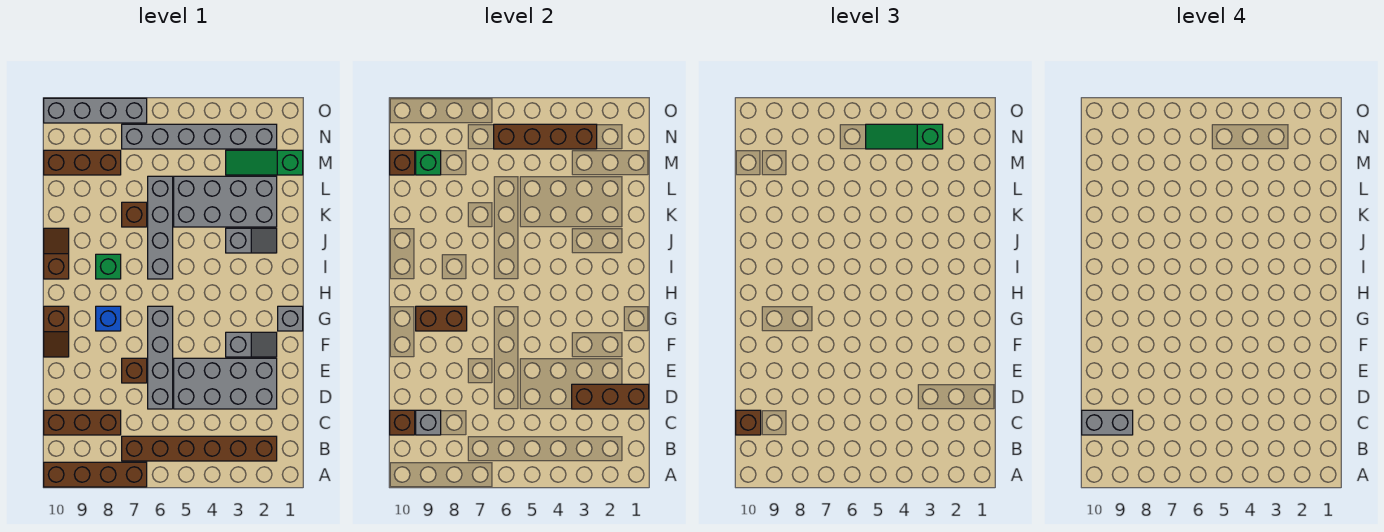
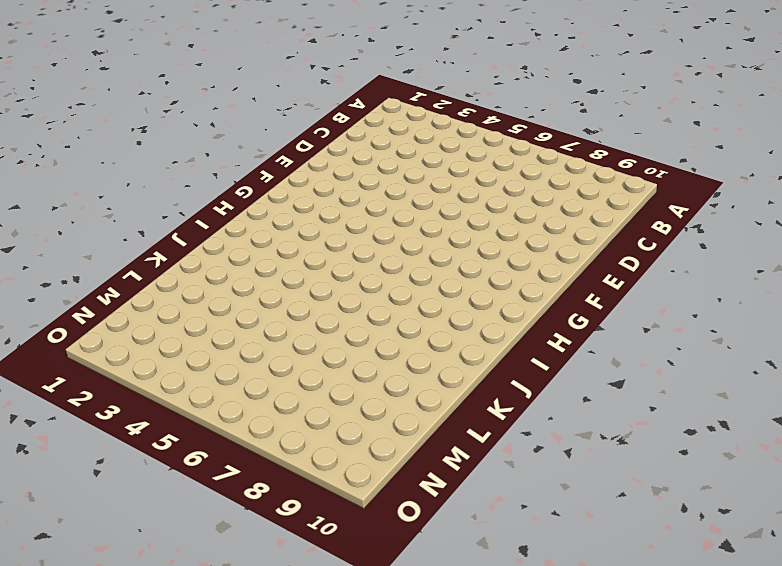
none -> brown brick A7:A10 level 1
none -> brown brick B2:B7 level 1
none -> brown brick C8:C10 level 1
none -> grey brick D2:E5 level 1

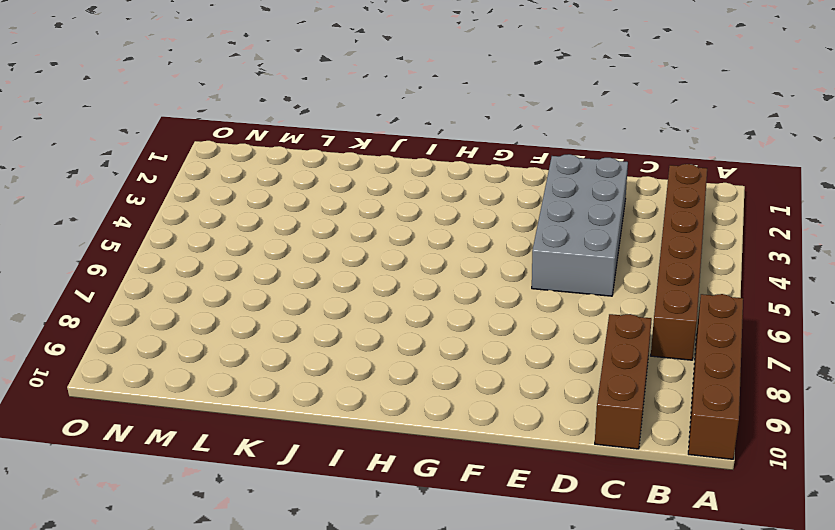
none -> grey brick D6:G6 level 1
none -> brown brick E7 level 1
none -> grey slope F2:F3 level 1 top 3
none -> brown slope F10:G10 level 1 top G

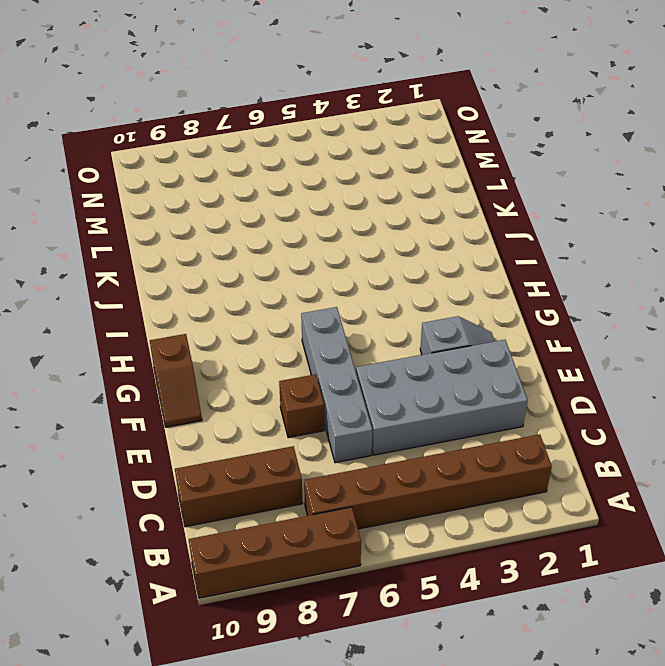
none -> grey brick G1 level 1
none -> blue brick G8 level 1
none -> grey brick I6:L6 level 1
none -> green brick I8 level 1

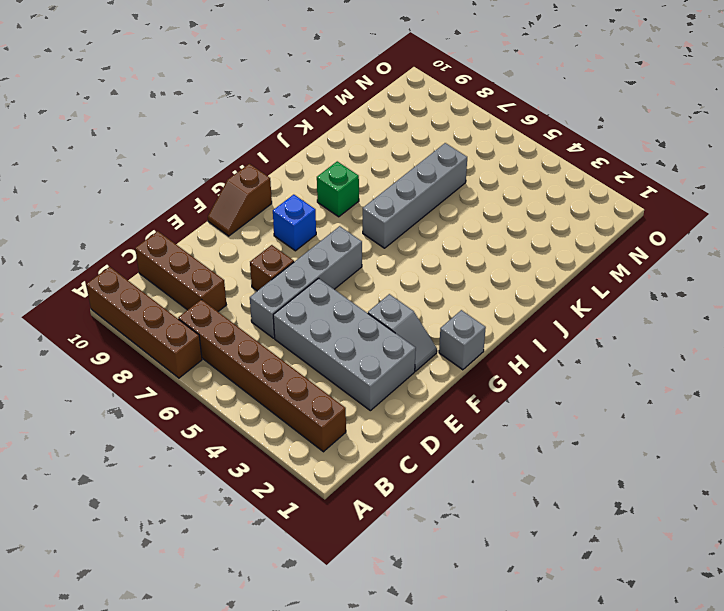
none -> brown slope I10:J10 level 1 top I
none -> grey slope J2:J3 level 1 top 3
none -> grey brick K2:L5 level 1
none -> brown brick K7 level 1

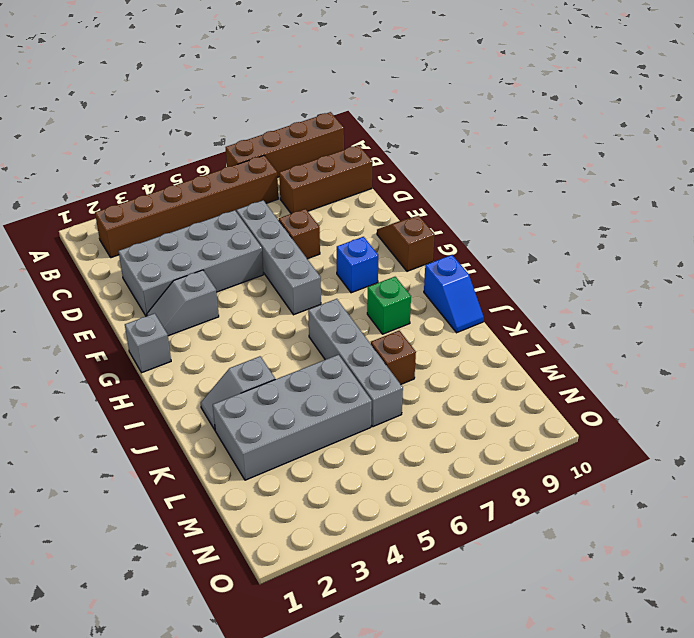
blue slope I10:J10 level 1 top I -> brown slope I10:J10 level 1 top I
none -> green slope M1:M3 level 1 top 1
none -> brown brick M8:M10 level 1
none -> grey brick N2:N7 level 1
none -> grey brick O7:O10 level 1

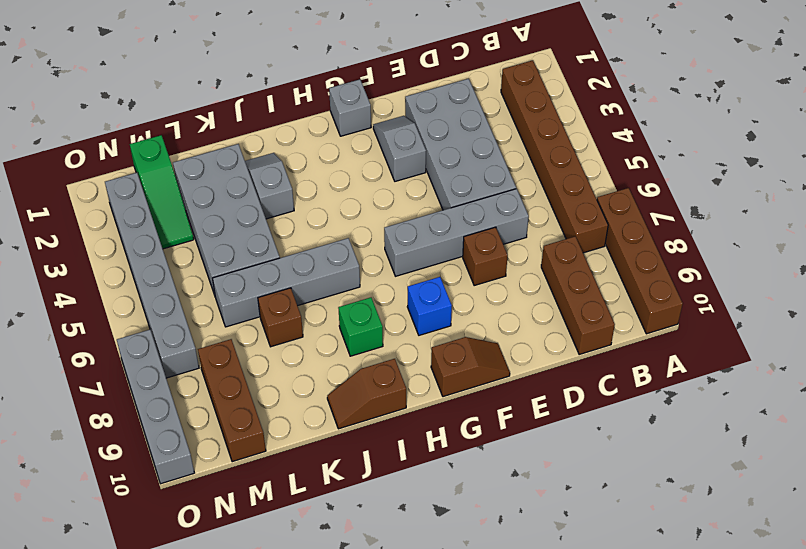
none -> grey brick C9 level 2
none -> brown brick C10 level 2
none -> brown brick D1:D3 level 2
none -> brown brick G8:G9 level 2

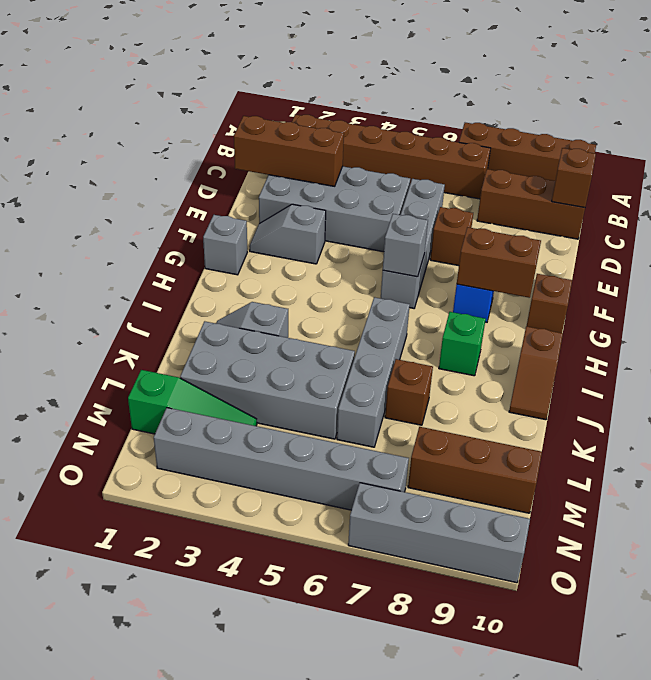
grey brick G6 level 2 -> grey brick C9 level 2
none -> green brick M9 level 2
none -> brown brick M10 level 2
none -> brown brick N3:N6 level 2
none -> brown brick C10 level 3

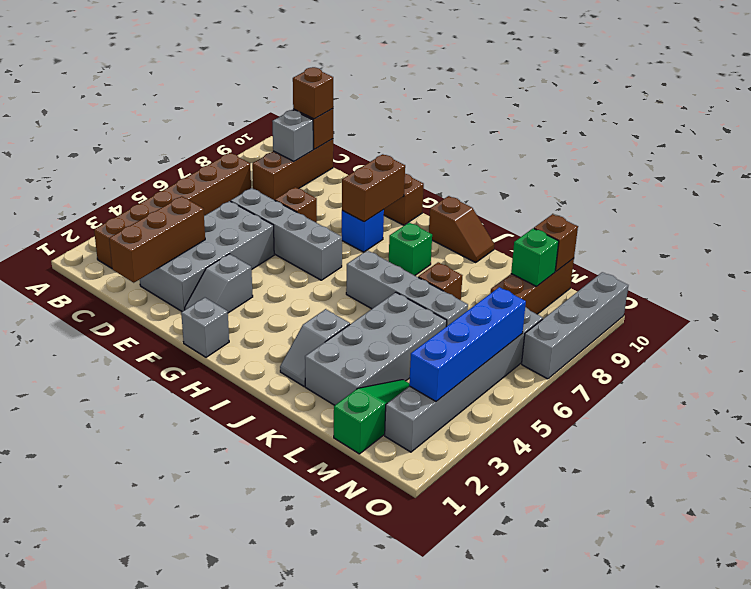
blue brick N3:N6 level 2 -> brown brick N3:N6 level 2
none -> brown brick A7:A10 level 1
none -> green slope N3:N5 level 3 top 3
none -> grey brick C9:C10 level 4

